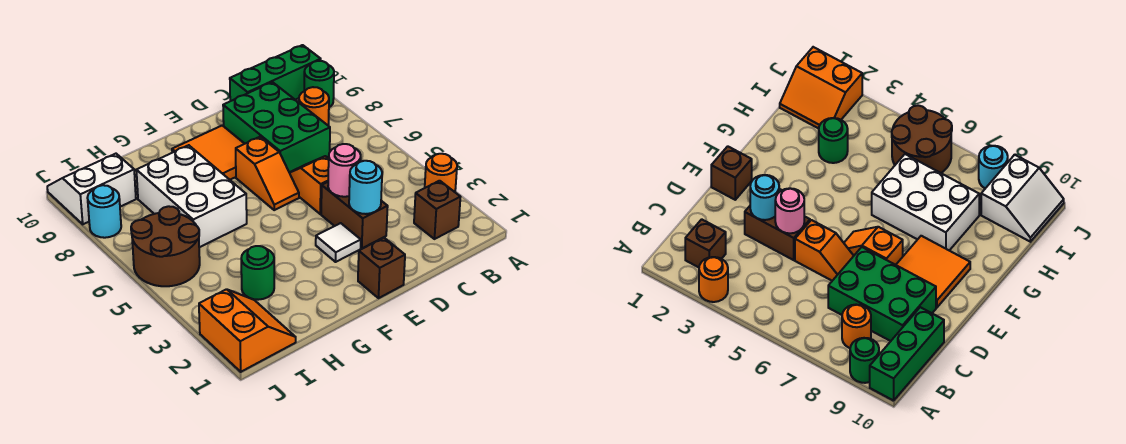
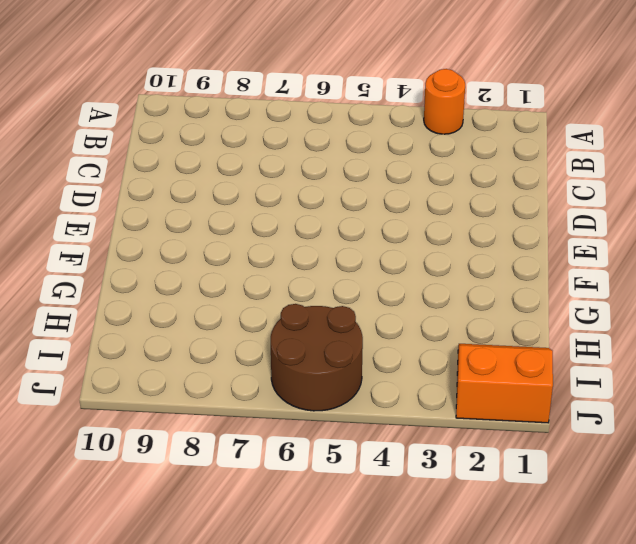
none -> green round brick A9 level 1
none -> green brick A10:C10 level 1
none -> brown brick B2 level 1

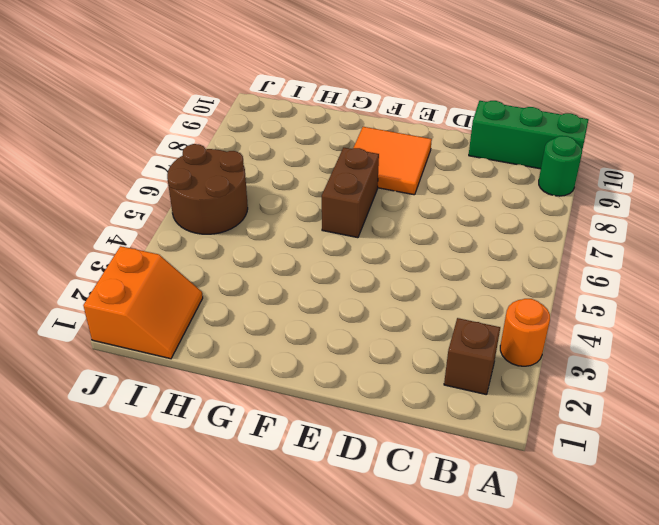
brown brick F6:F7 level 1 -> brown brick D3:D4 level 1
none -> orange round brick B8 level 1
none -> green brick C7:D9 level 1
none -> orange slope D5:D6 level 1 top 5

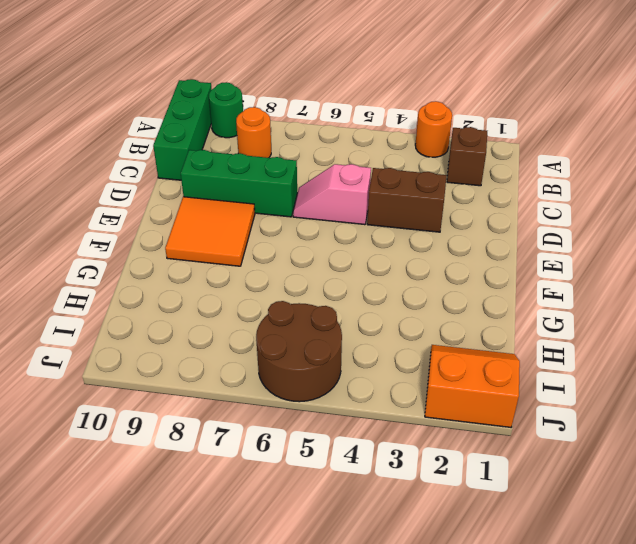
pink slope D5:D6 level 1 top 5 -> orange slope D5:D6 level 1 top 5
green brick D7:D9 level 1 -> green brick C7:D9 level 1
none -> brown brick E1 level 1
none -> white tile E3 level 1
none -> orange slope E6:E7 level 1 top 7

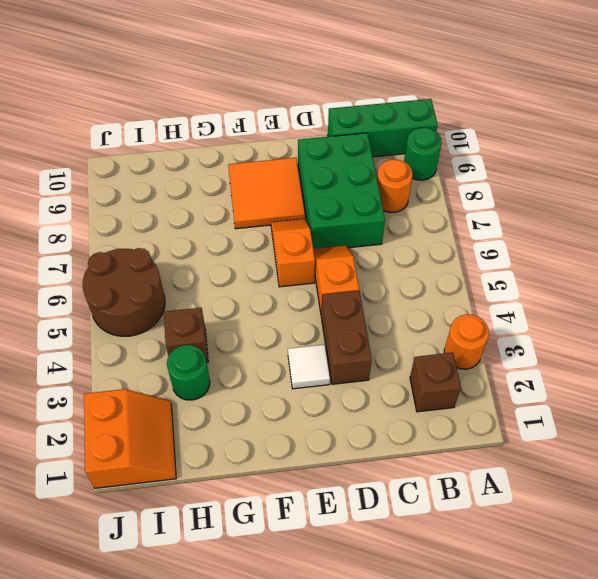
orange slope E6:E7 level 1 top 6 -> orange slope E6:E7 level 1 top 7
brown brick H4 level 1 -> brown brick E1 level 1
none -> white brick G6:H8 level 1
none -> white slope I9:J10 level 1 top 9
none -> cyan round brick J8 level 1

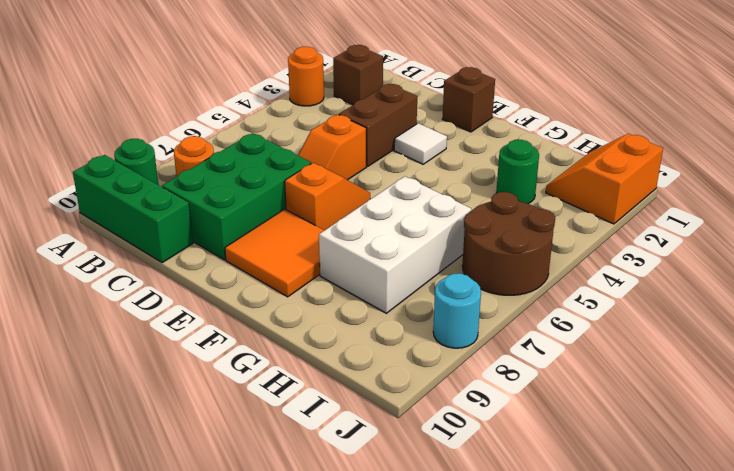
none -> white slope I9:J10 level 1 top 9
none -> cyan round brick D3 level 2
none -> pink round brick D4 level 2

